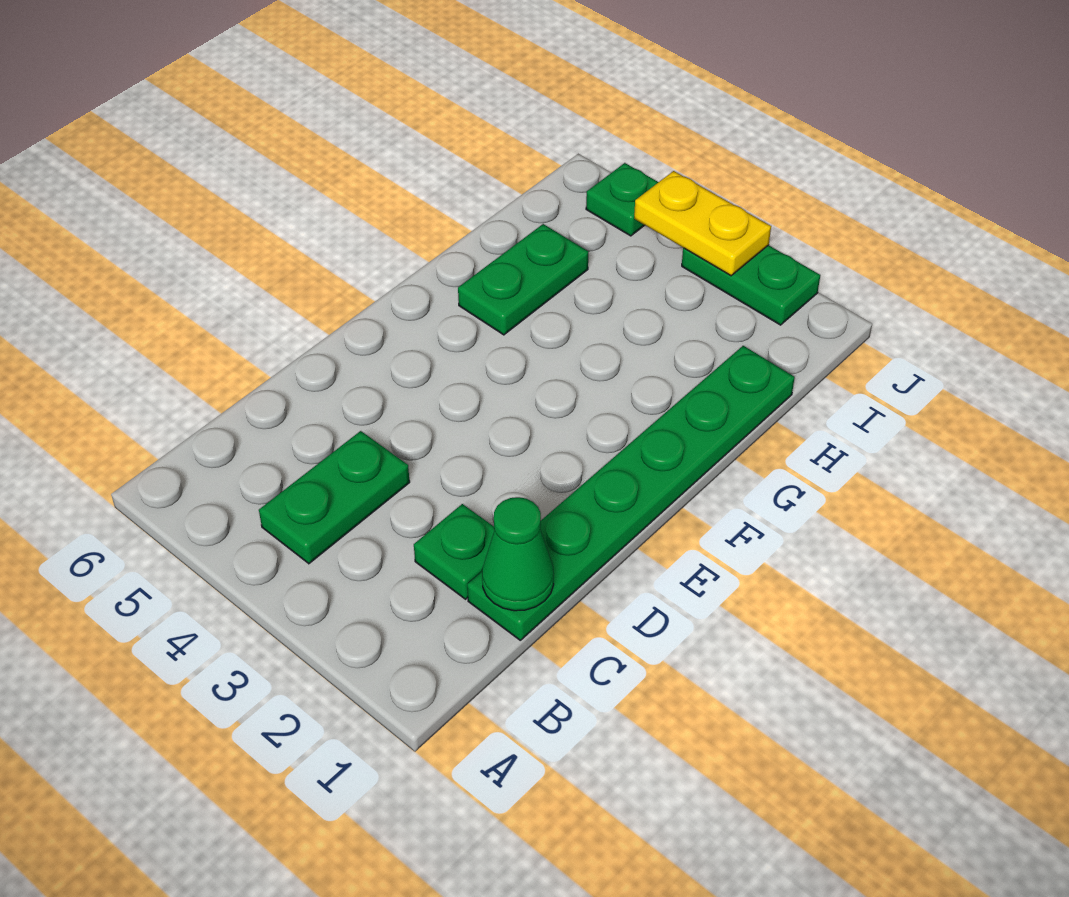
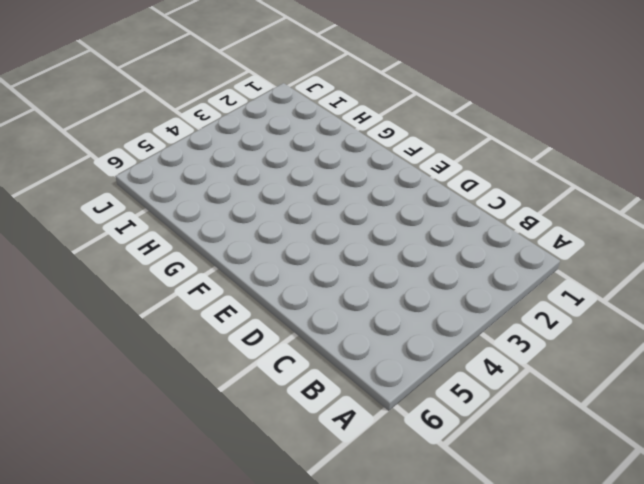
none -> green plate B4:C4 level 1
none -> green plate C1:H1 level 1

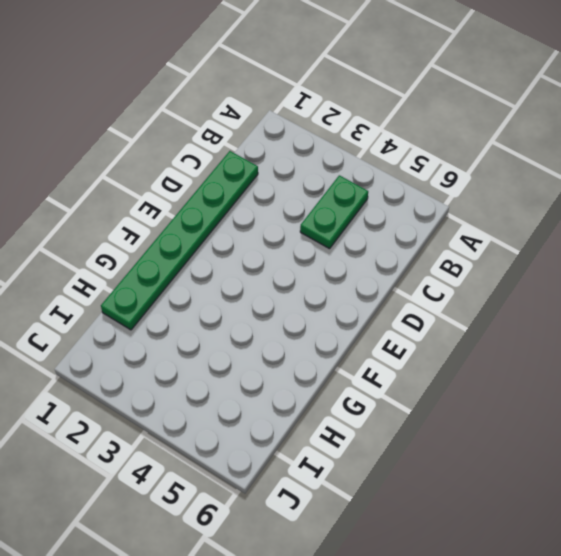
none -> green plate C2 level 1
none -> green plate G5:H5 level 1

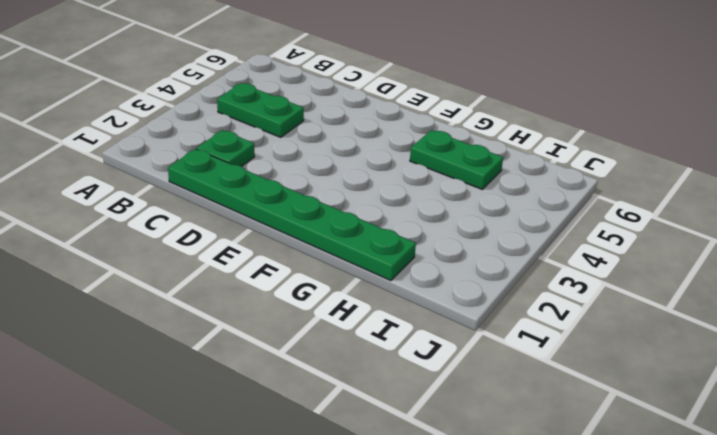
none -> green plate J2:J3 level 1
none -> green plate J5 level 1

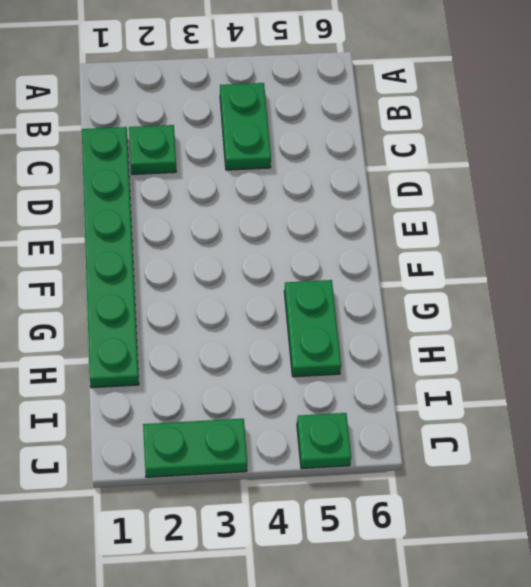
none -> green cone C1 level 2
none -> yellow plate J3:J4 level 2

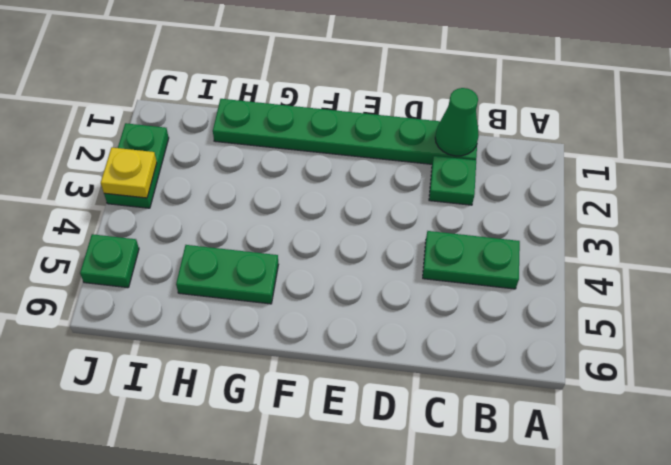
yellow plate J3 level 2 -> yellow plate J3:J4 level 2

